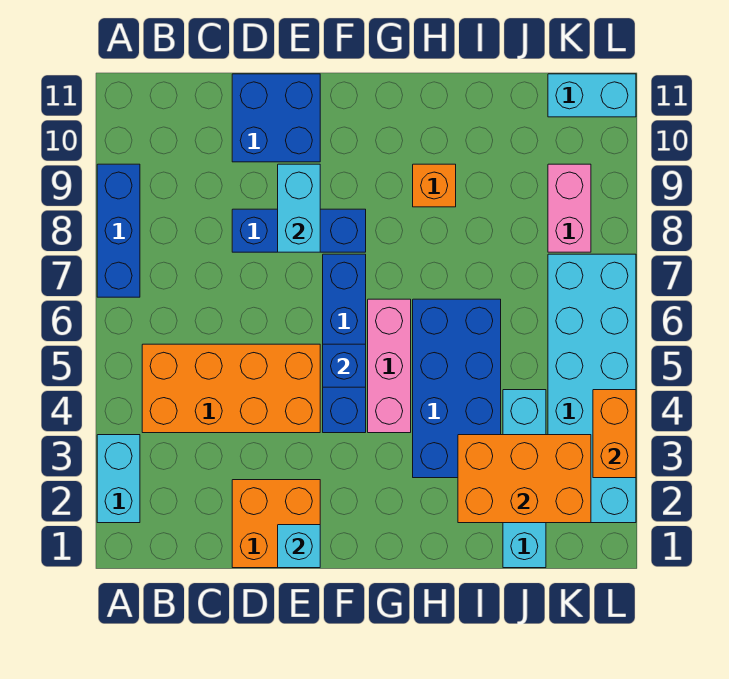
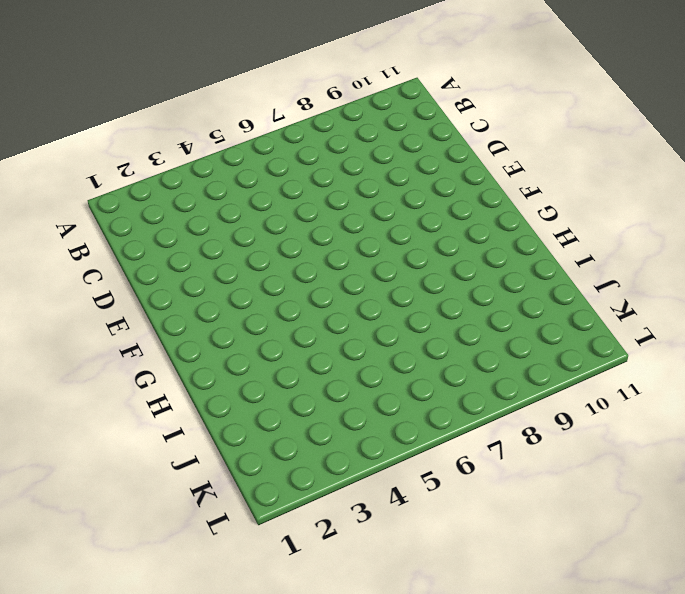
none -> cyan brick A2:A3 level 1
none -> blue brick A7:A9 level 1
none -> orange brick B4:E5 level 1

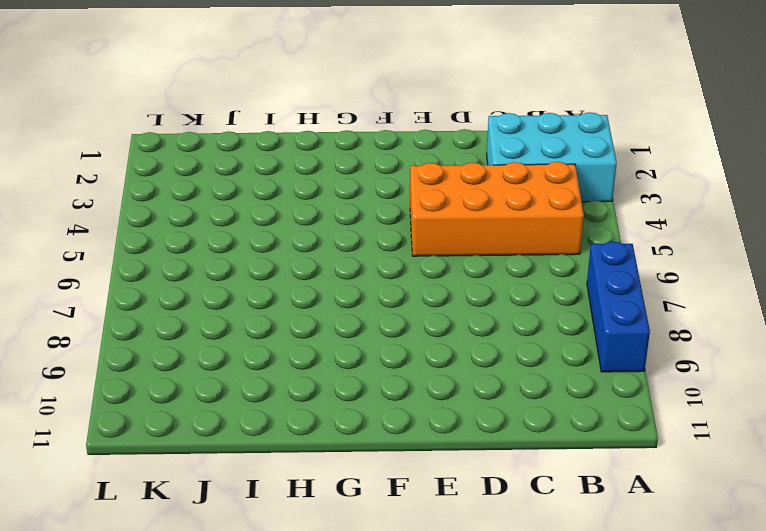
cyan brick A2:C3 level 1 -> cyan brick A2:A3 level 1
none -> orange brick D1:E2 level 1
none -> blue brick D8:F8 level 1
none -> blue brick D10:E11 level 1

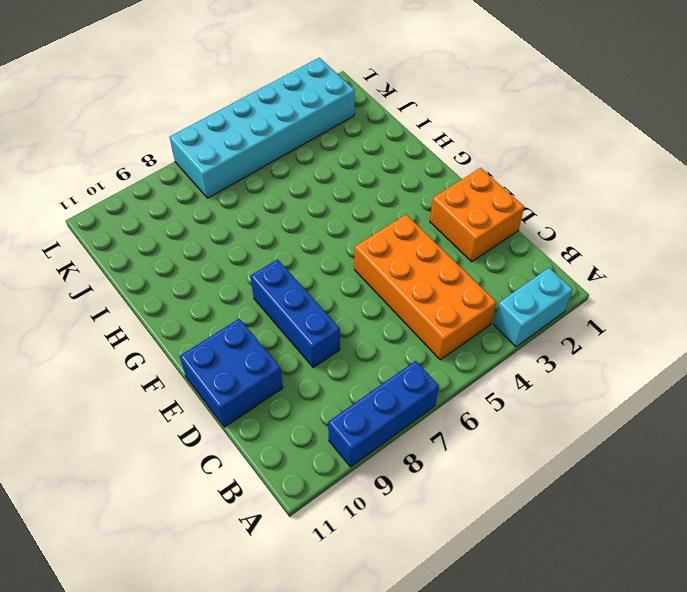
none -> blue brick F4:F7 level 1
none -> pink brick G4:G6 level 1
none -> blue brick H3:I6 level 1

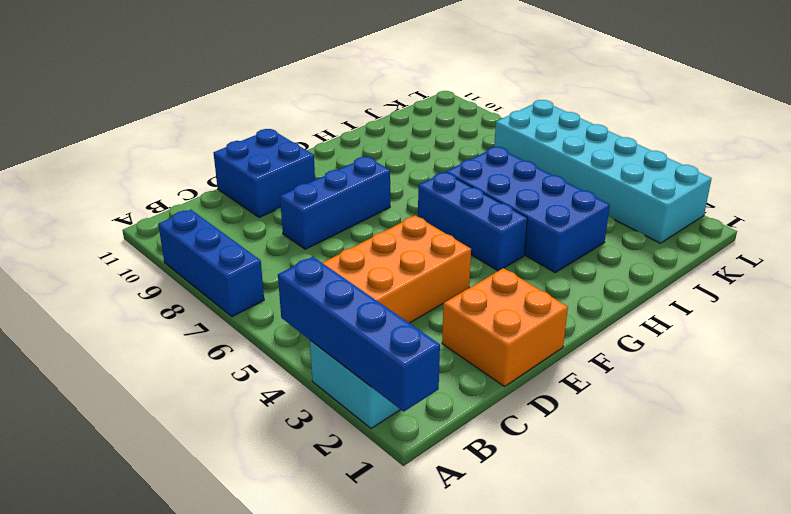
blue brick A1:A4 level 2 -> blue brick F4:F7 level 1
blue brick G4:G6 level 1 -> pink brick G4:G6 level 1
none -> orange brick H9 level 1
none -> cyan brick J1:J4 level 1
none -> pink brick K8:K9 level 1

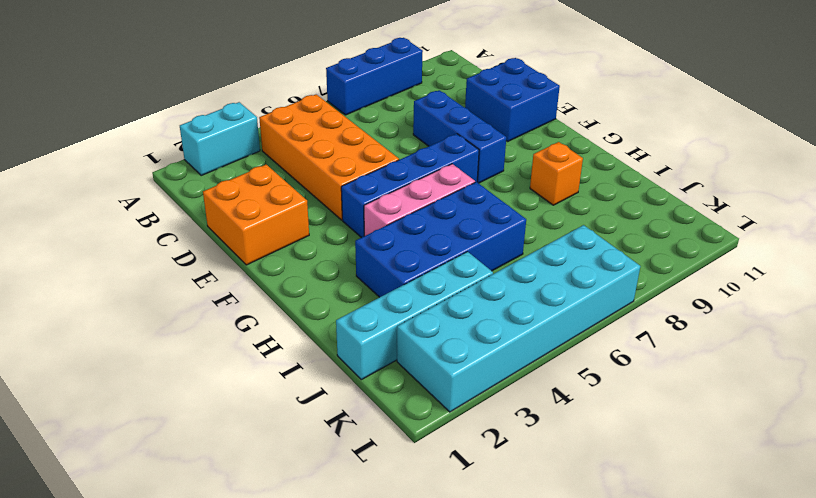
none -> pink brick K8:K9 level 1
none -> cyan brick K11:L11 level 1
none -> cyan brick E1 level 2

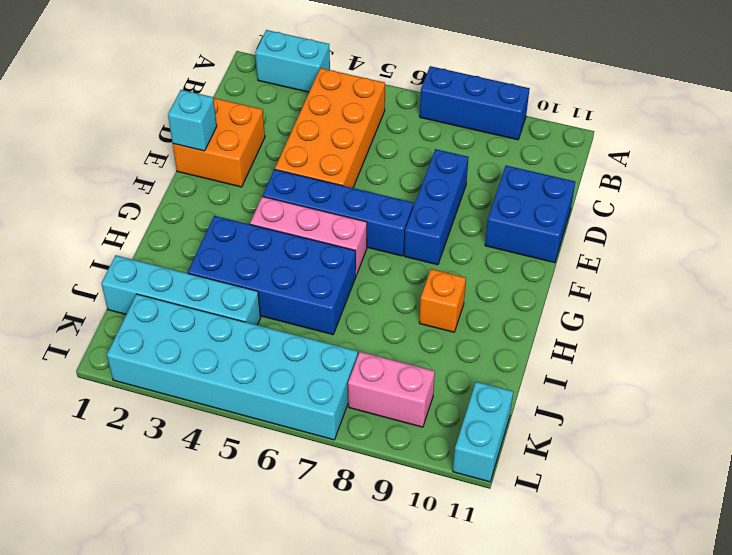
none -> cyan brick E8:E9 level 2
none -> blue brick F5 level 2
none -> orange brick I2:K3 level 2

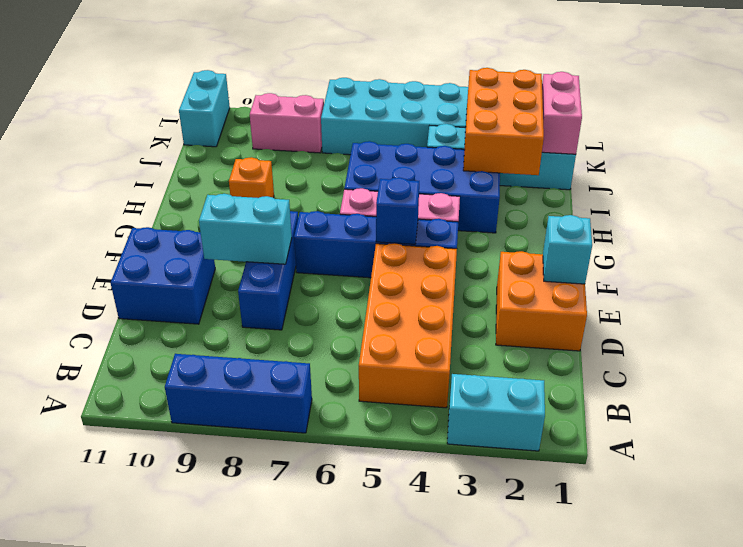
pink brick J1:K1 level 2 -> none
none -> orange brick L3:L4 level 2

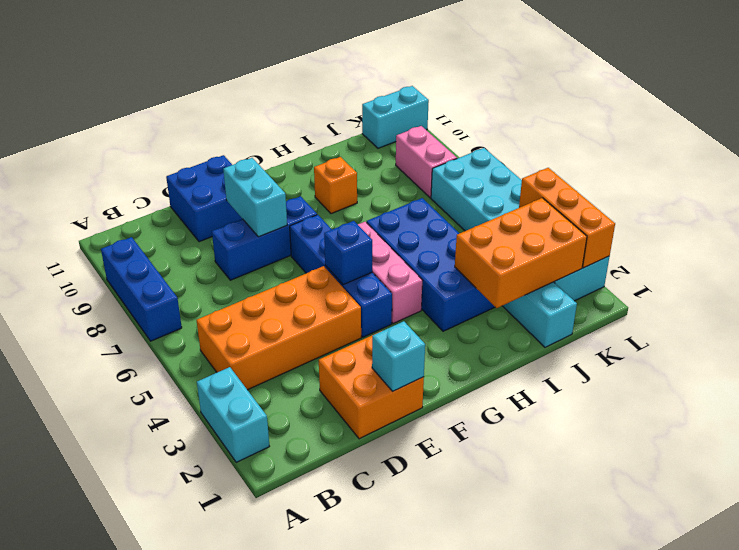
orange brick L2:L4 level 2 -> orange brick L3:L4 level 2

